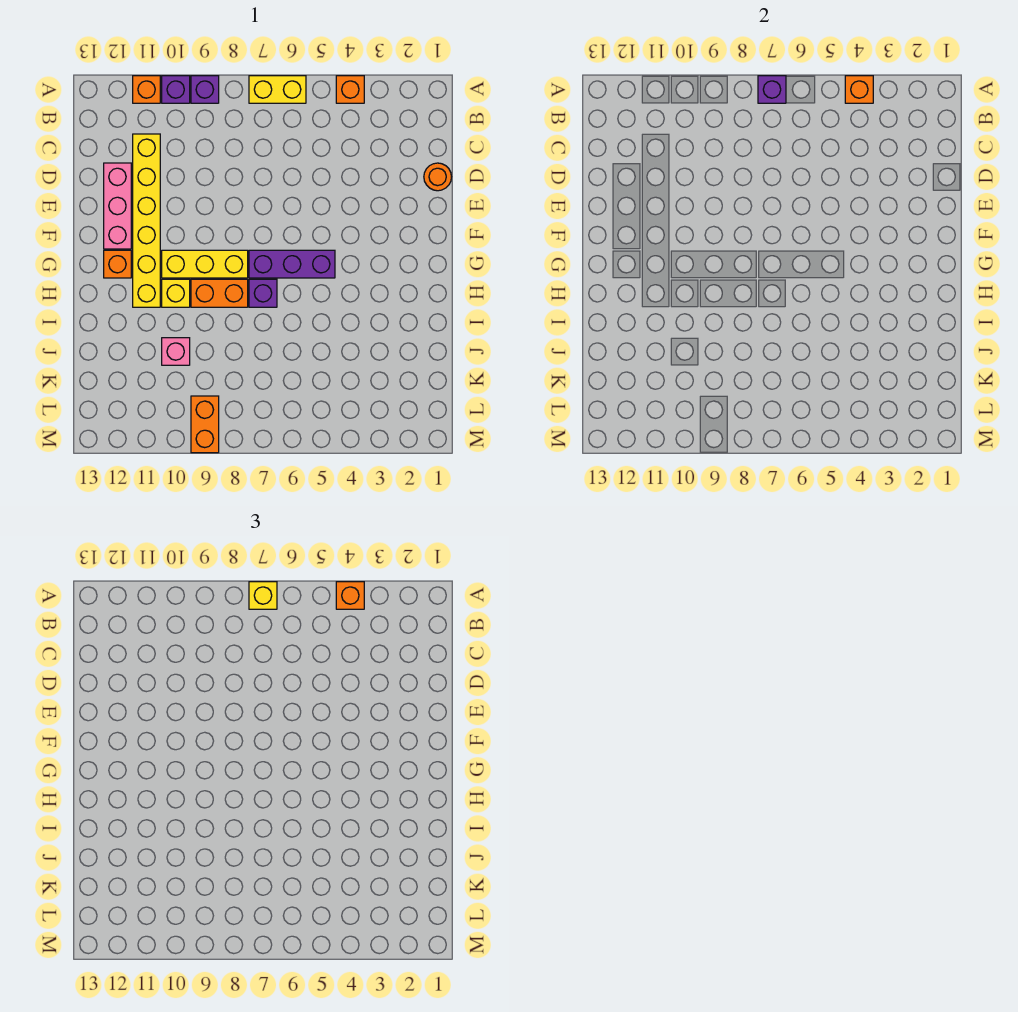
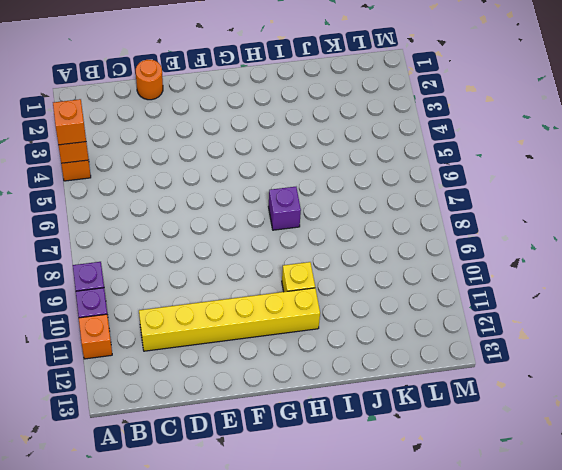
none -> yellow brick A6:A7 level 1
none -> pink brick D12:F12 level 1
none -> purple brick G5:G7 level 1

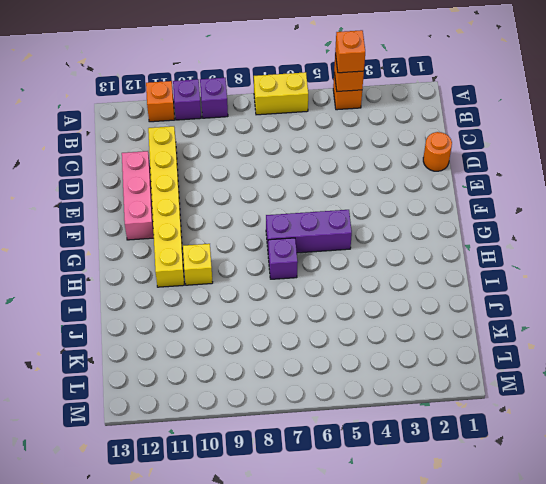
none -> yellow brick G8:G10 level 1
none -> orange brick G12 level 1
none -> orange brick H8:H9 level 1

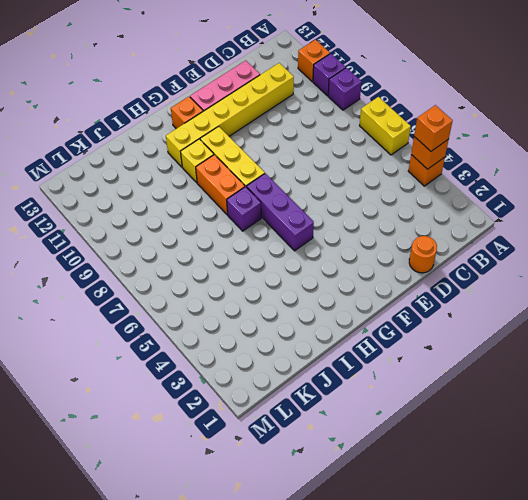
none -> pink brick J10 level 1
none -> orange brick L9:M9 level 1
none -> purple brick A7 level 2

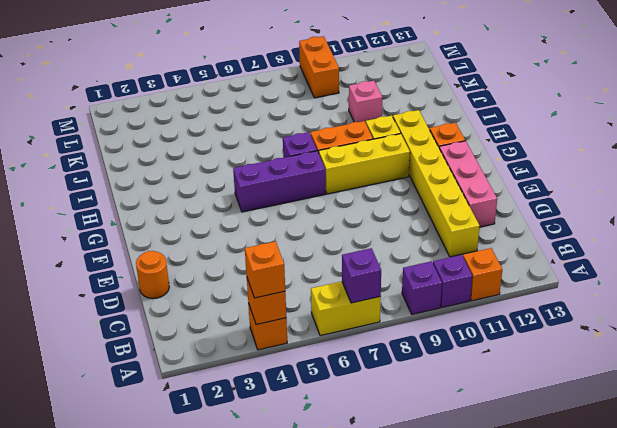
none -> yellow brick A7 level 3

